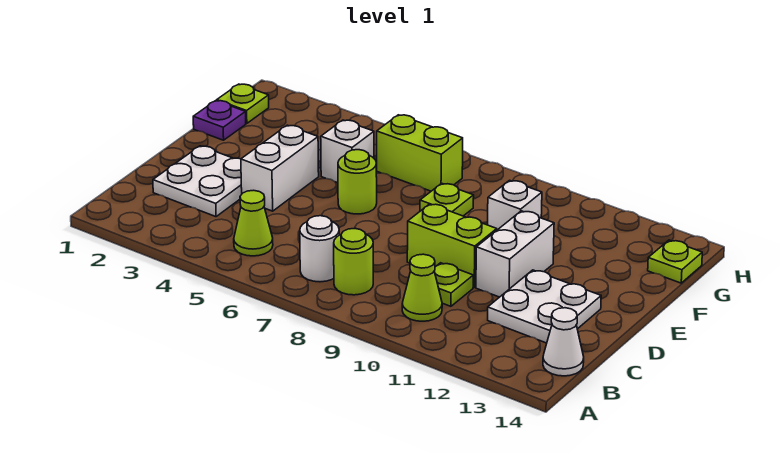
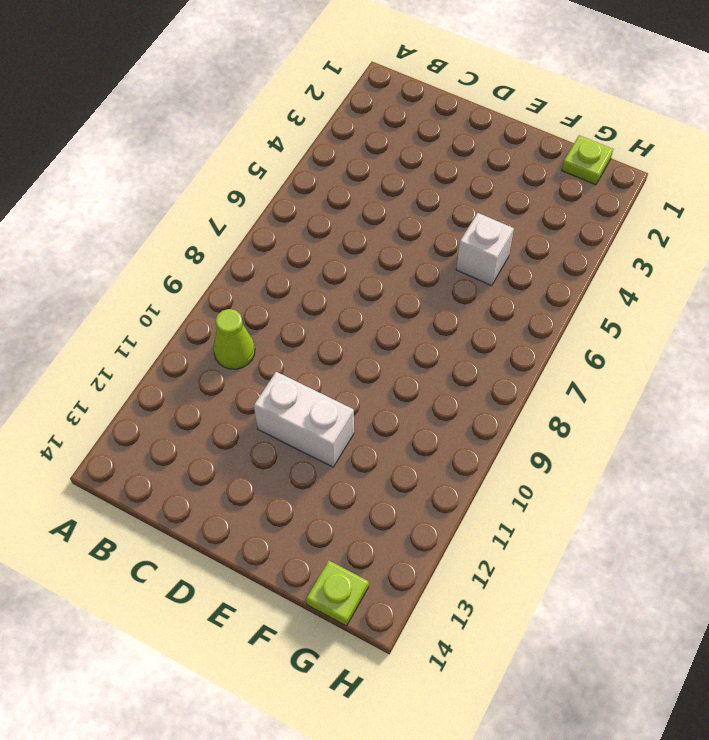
none -> lime cone B5 level 1
none -> white round brick B7 level 1
none -> lime round brick B8 level 1

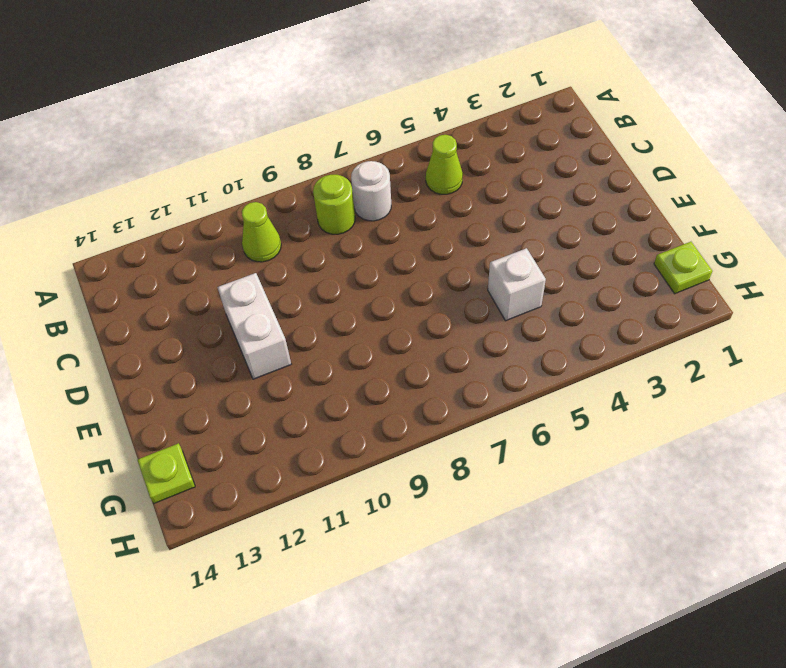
none -> white cone B14 level 1
none -> white plate C2:D3 level 1
none -> lime plate C10 level 1

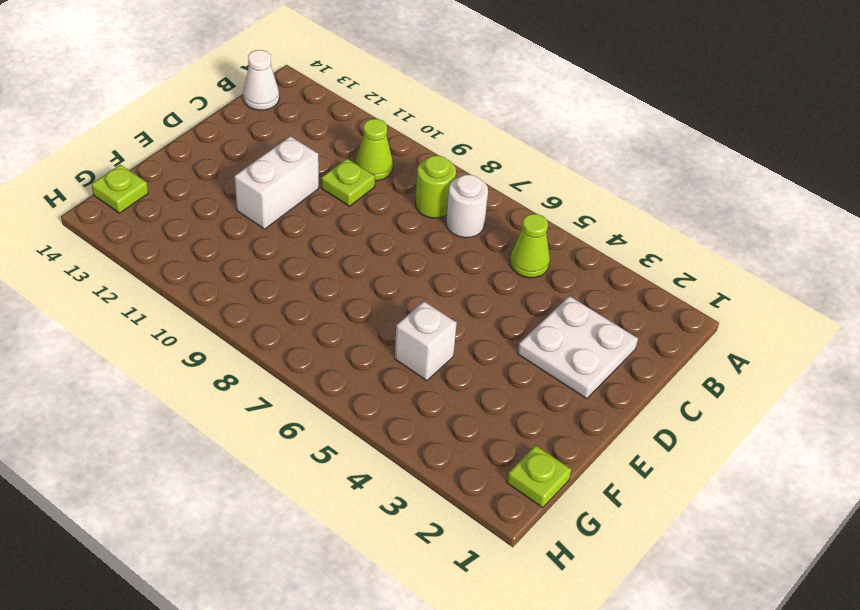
none -> white plate C12:D13 level 1
none -> white brick D4:E4 level 1
none -> lime brick D9:D10 level 1

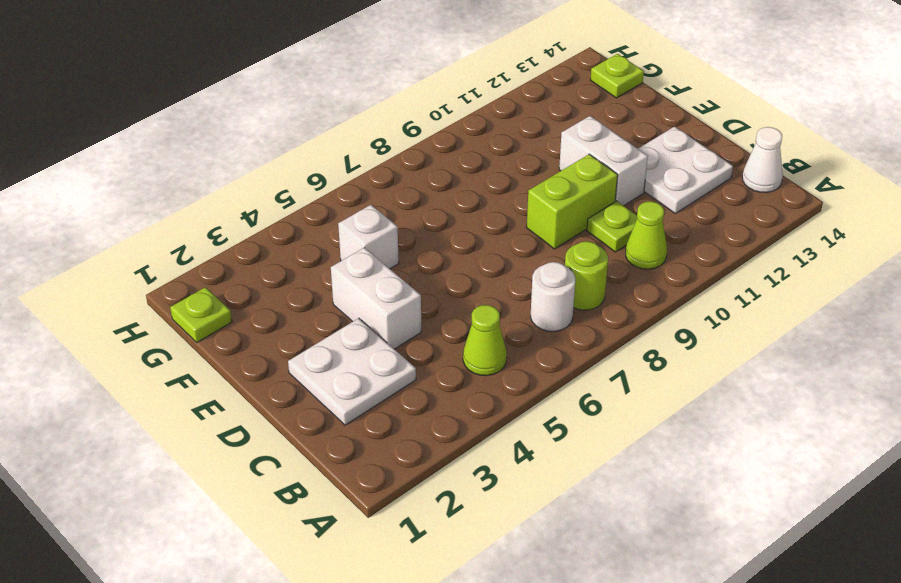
none -> lime round brick E6 level 1
none -> purple plate F1 level 1
none -> lime plate F8 level 1

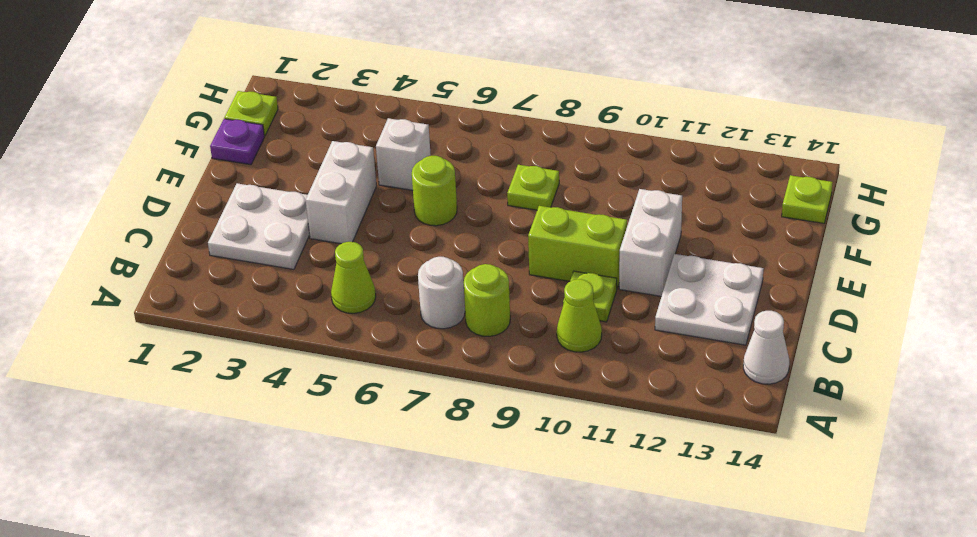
none -> white brick F10 level 1
none -> lime brick G6:G7 level 1

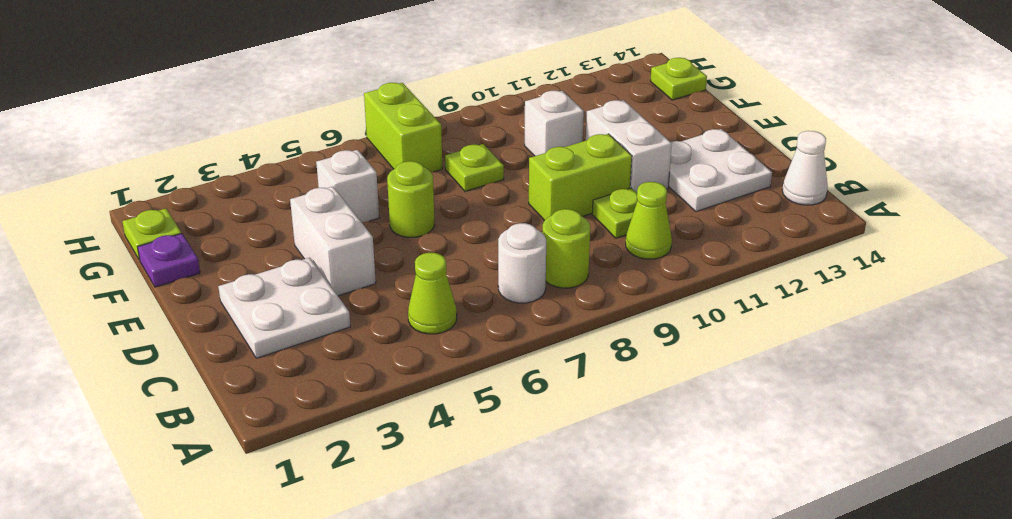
lime brick G7:H7 level 1 -> lime brick G6:G7 level 1

